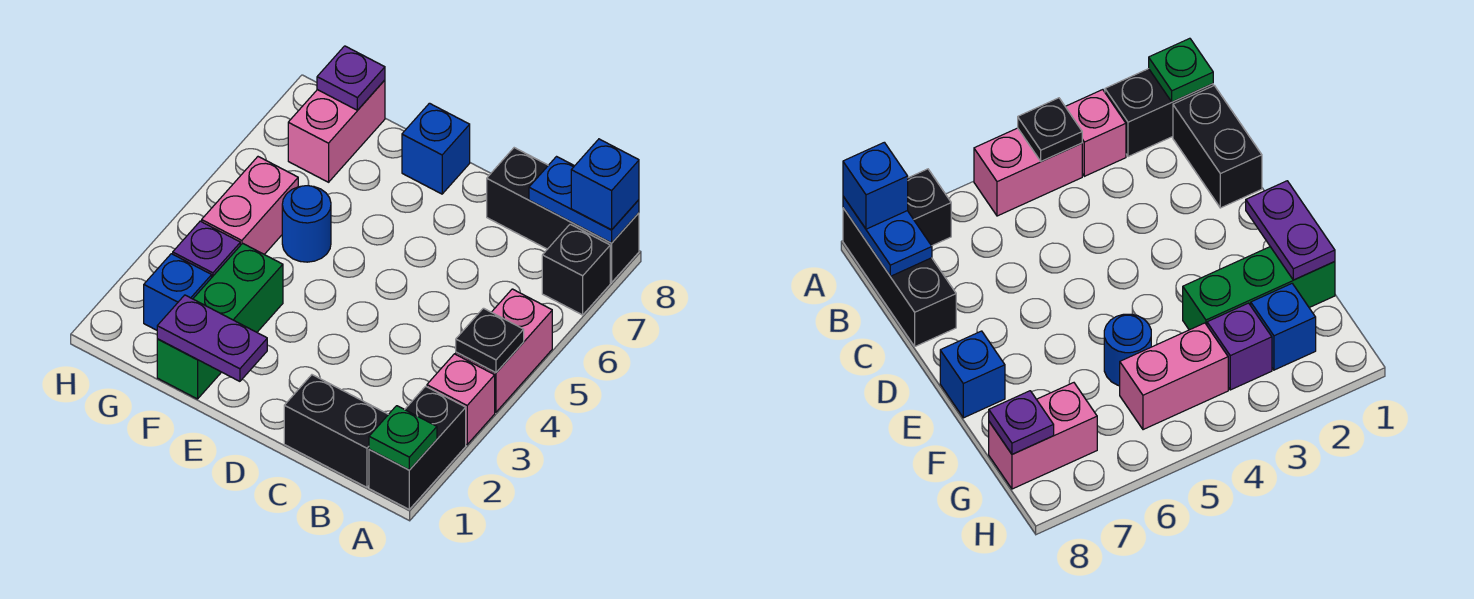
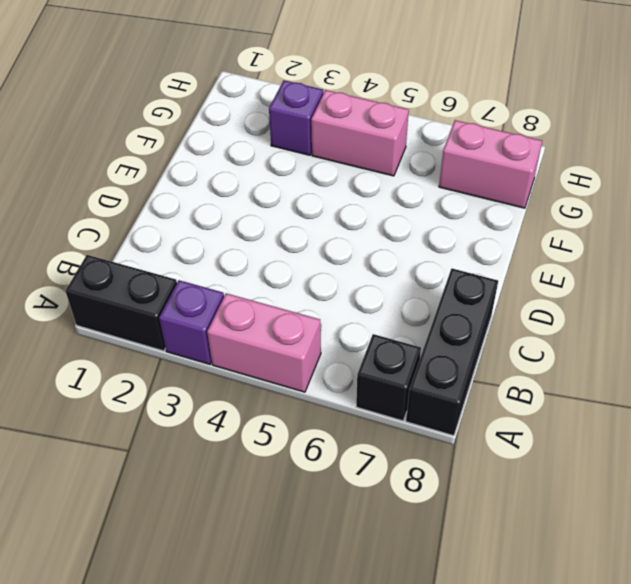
purple brick A3 level 1 -> pink brick A3 level 1
none -> black brick B1:C1 level 1
none -> blue brick E8 level 1
none -> green brick F1:F3 level 1

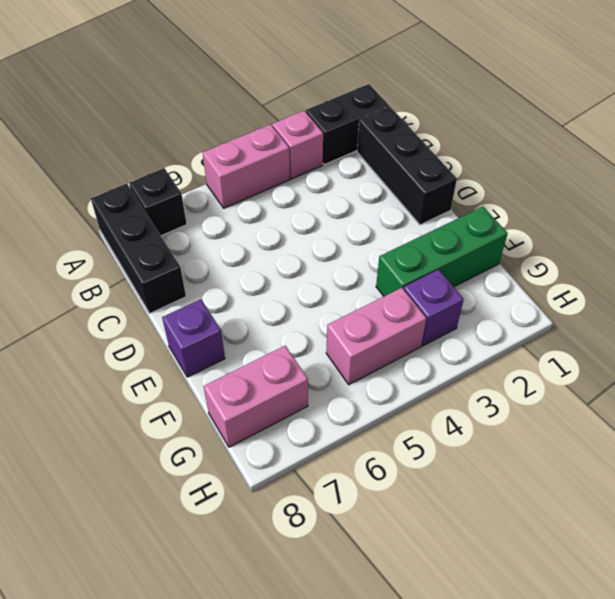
black brick B1:D1 level 1 -> black brick B1:C1 level 1
purple brick E8 level 1 -> blue brick E8 level 1
none -> blue round brick F5 level 1
none -> blue brick G2 level 1
none -> green plate A1 level 2

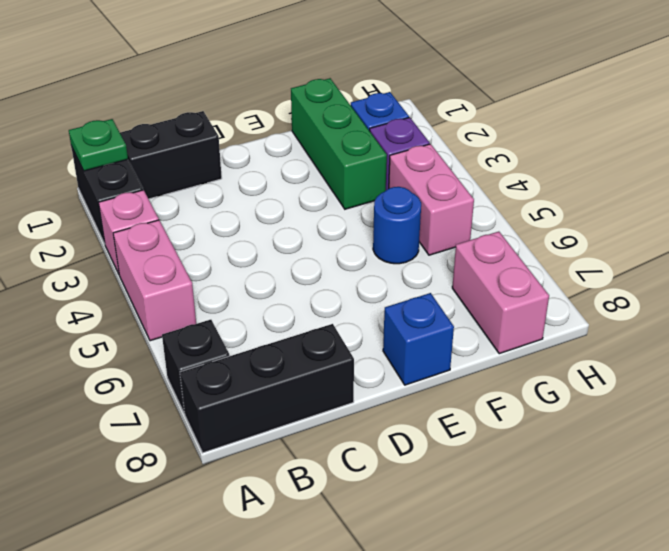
none -> black plate A4 level 2
none -> blue plate A8:B8 level 2
none -> purple plate E1:F1 level 2

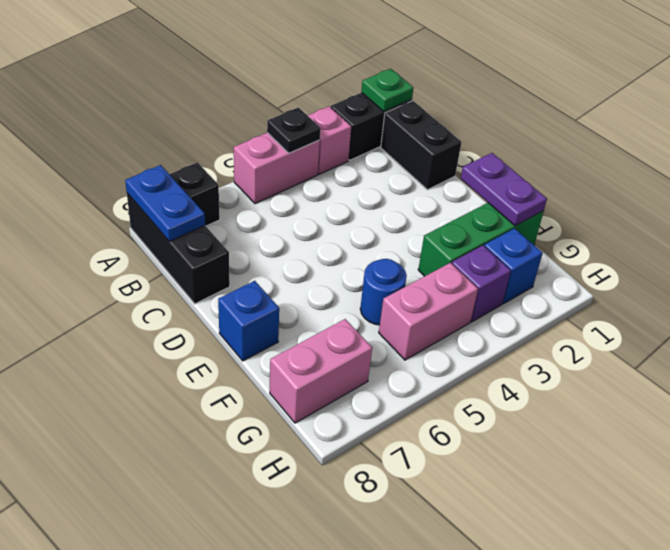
none -> purple plate G8 level 2
none -> blue brick A8 level 3

